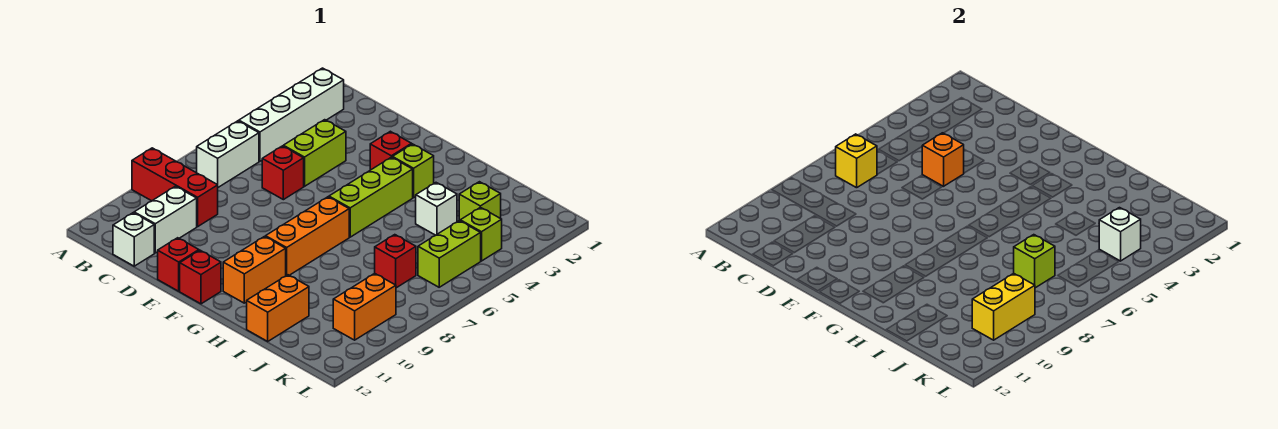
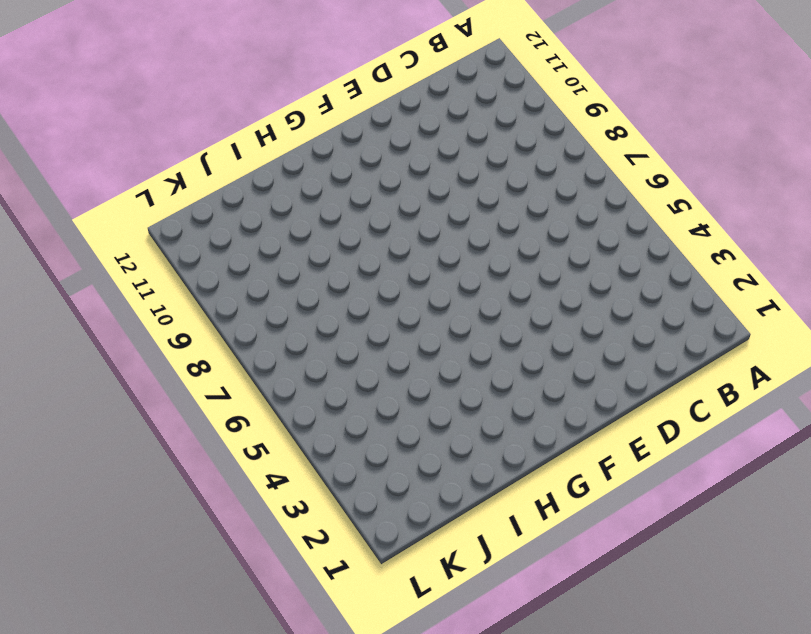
none -> red brick A9:C9 level 1
none -> white brick B2:B5 level 1
none -> white brick B6:B7 level 1

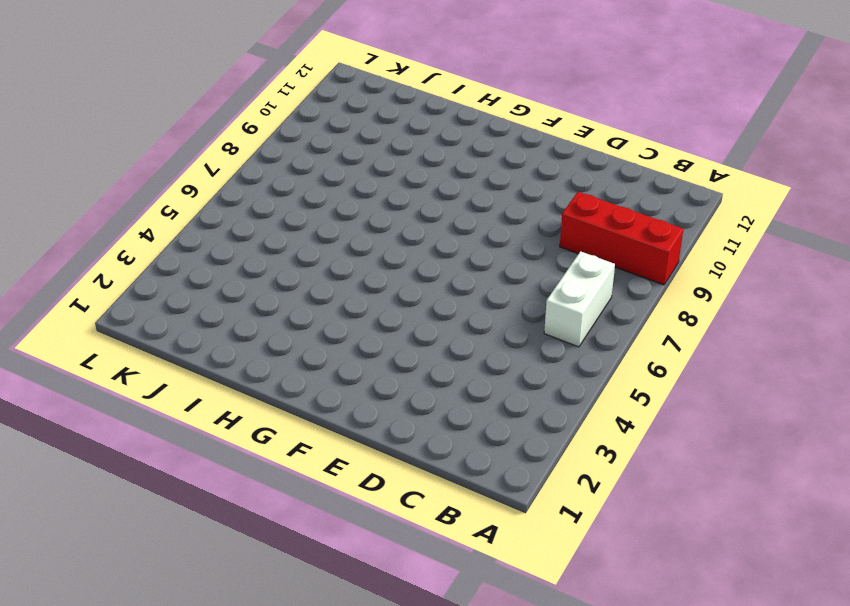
none -> white brick B2:B5 level 1
none -> white brick C10:C11 level 1
none -> white brick C12 level 1

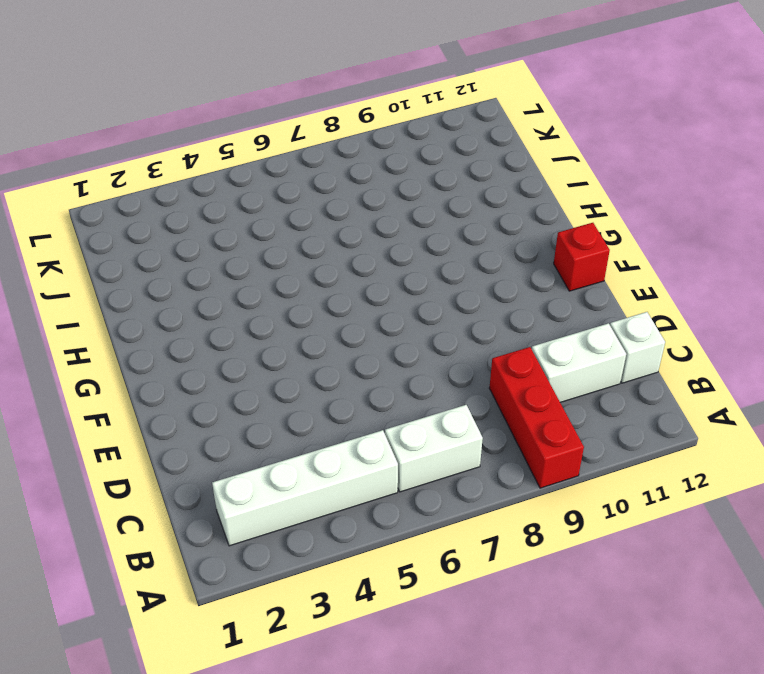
none -> lime brick D4:D5 level 1
none -> red brick D6 level 1
none -> red brick E12 level 1

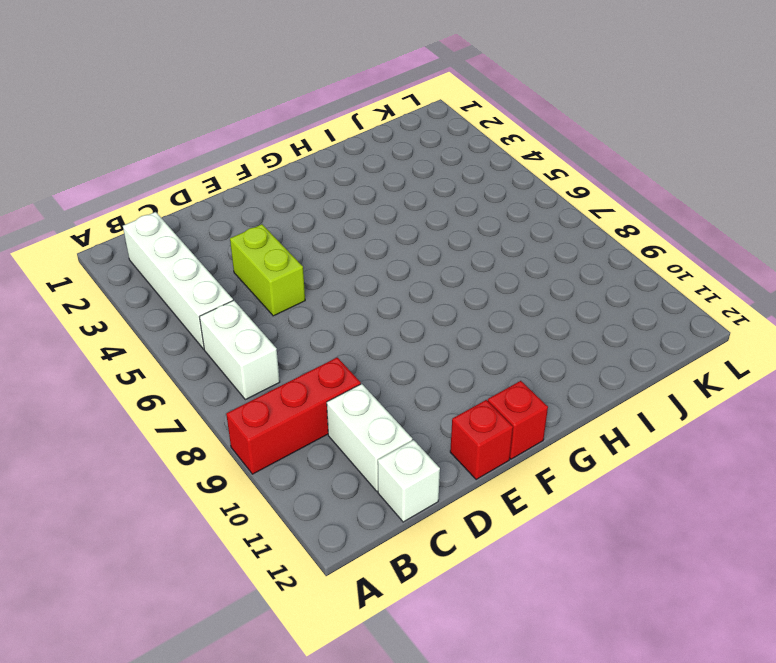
none -> red brick D6 level 1
none -> red brick F3 level 1
none -> lime brick G3 level 1

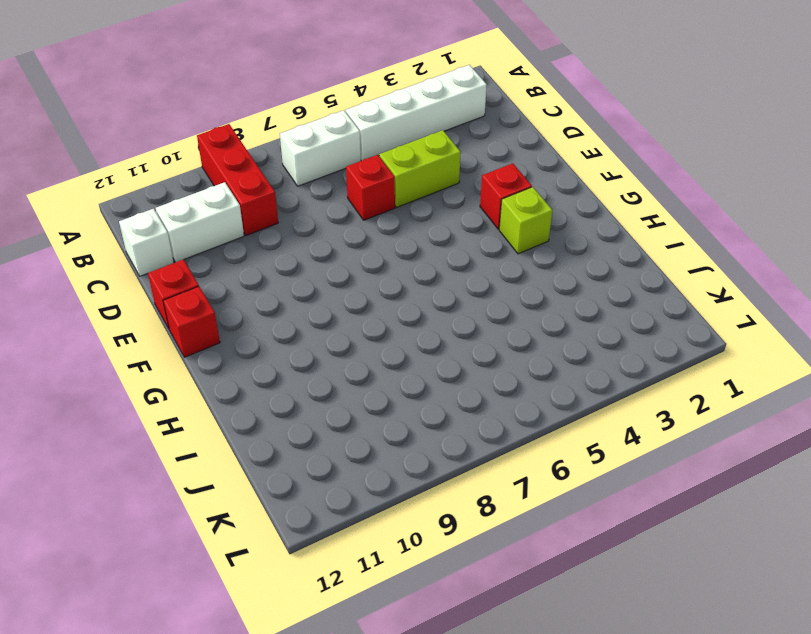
none -> lime brick G4:G6 level 1
none -> orange brick G7:G9 level 1
none -> orange brick G10:G11 level 1

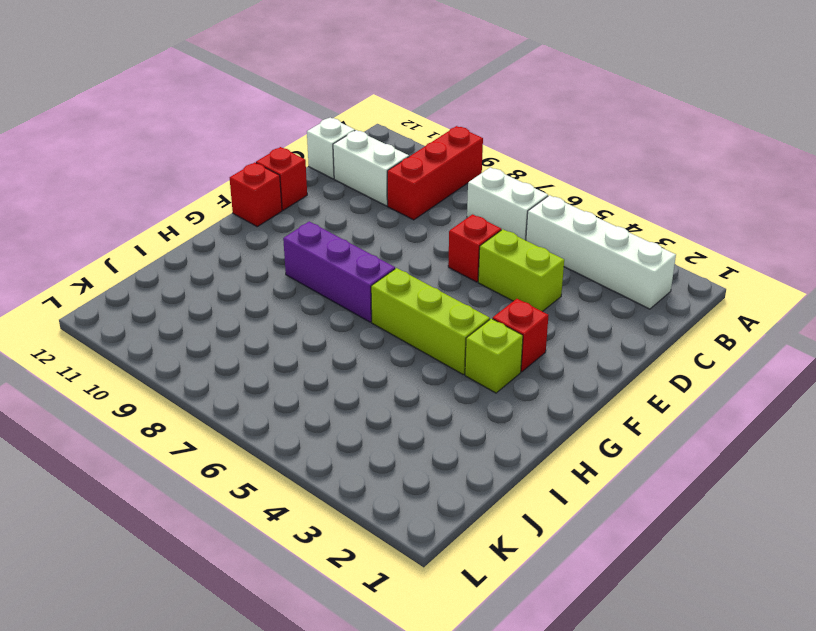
purple brick G7:G9 level 1 -> orange brick G7:G9 level 1
none -> orange brick G10:G11 level 1
none -> white brick I4 level 1
none -> orange brick I11:I12 level 1

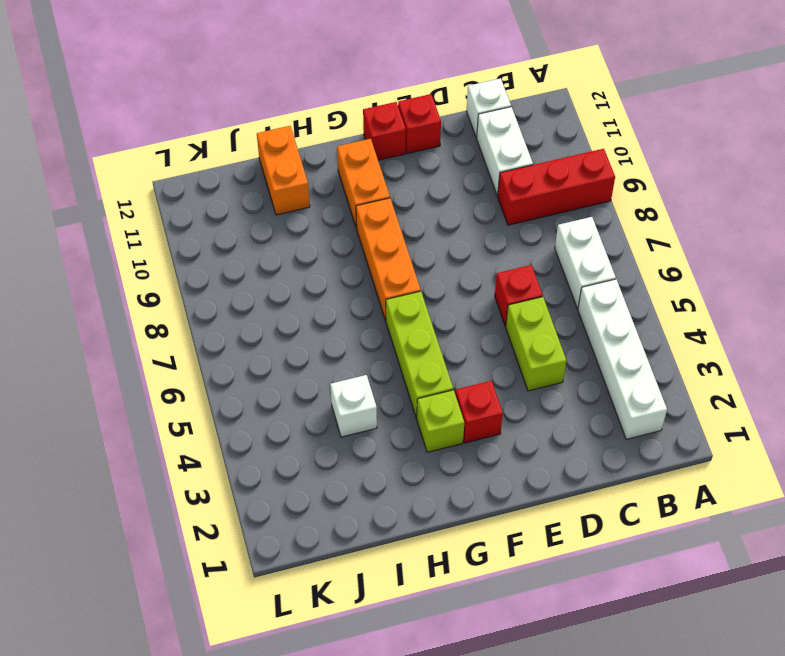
none -> lime brick J3 level 1
none -> red brick J7 level 1
none -> lime brick K4 level 1

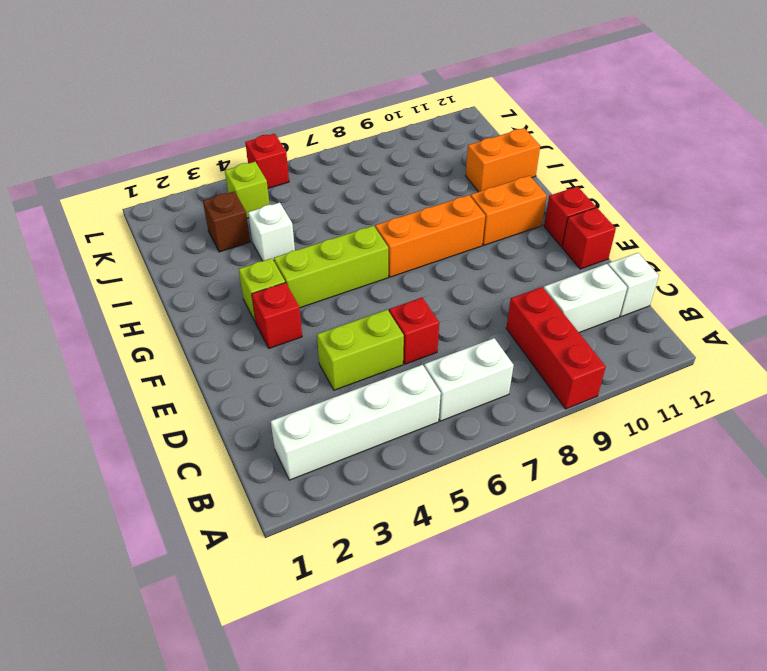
brown brick J3 level 1 -> lime brick J3 level 1
red brick L5 level 1 -> red brick J7 level 1
none -> lime brick K5:K6 level 1
none -> orange brick K9:K10 level 1
none -> yellow brick B7 level 2

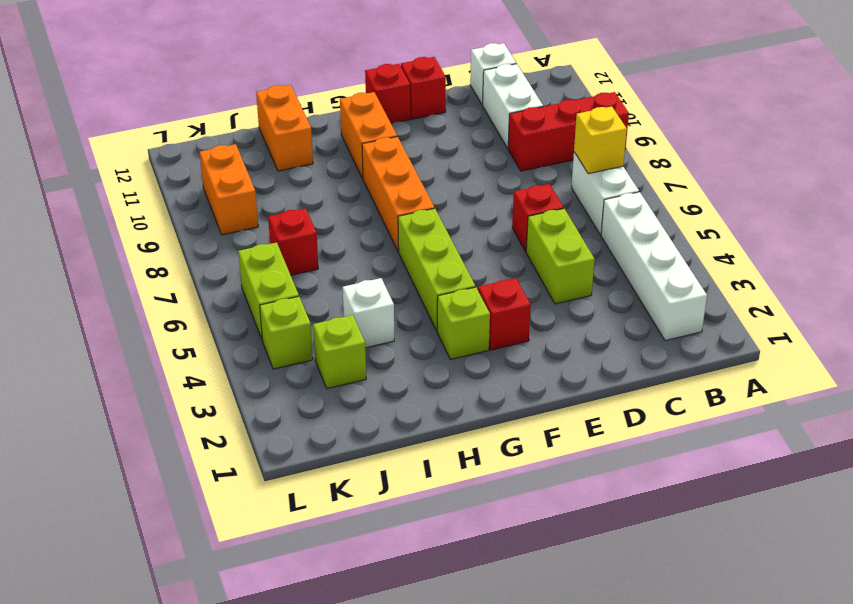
none -> orange brick D5 level 2
none -> lime brick J7 level 2
none -> white brick K4 level 2

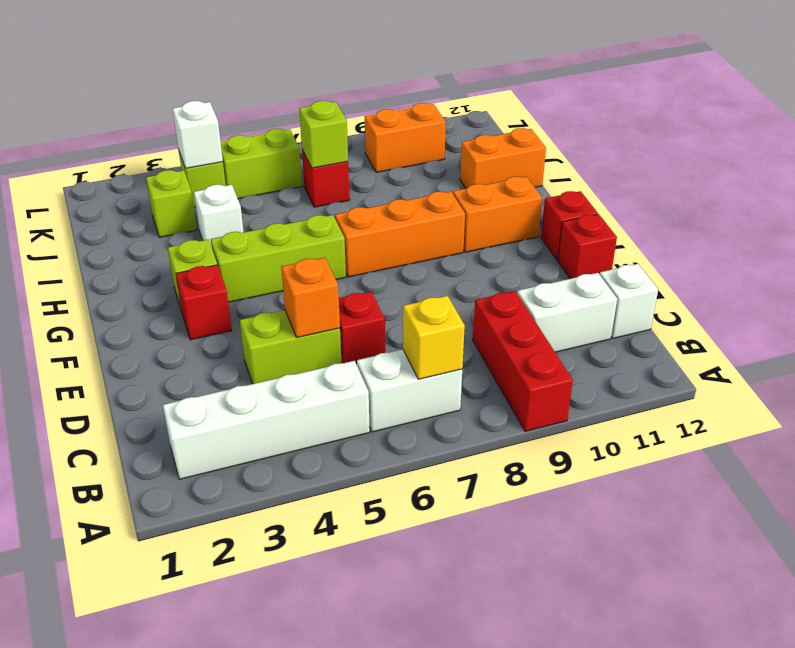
none -> yellow brick K9:K10 level 2

